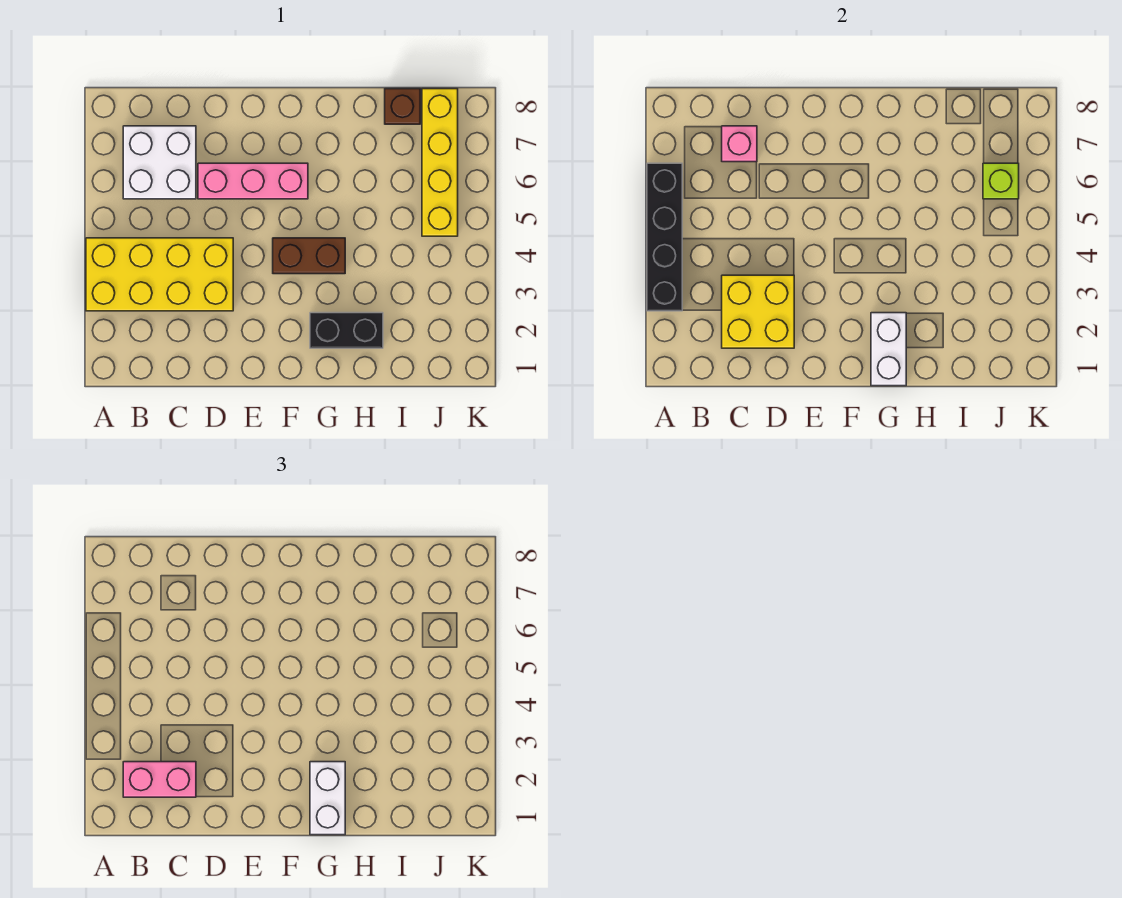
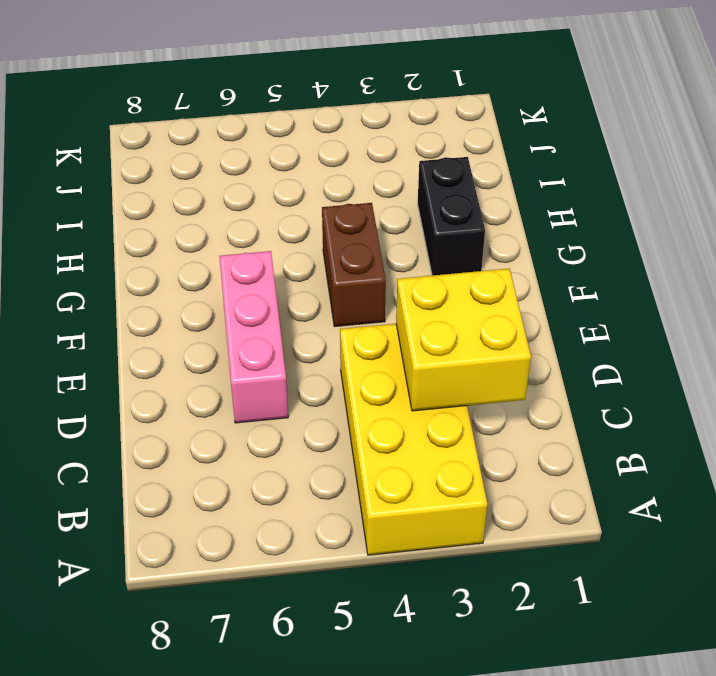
none -> white brick B6:C7 level 1
none -> brown brick I8 level 1
none -> yellow brick J5:J8 level 1

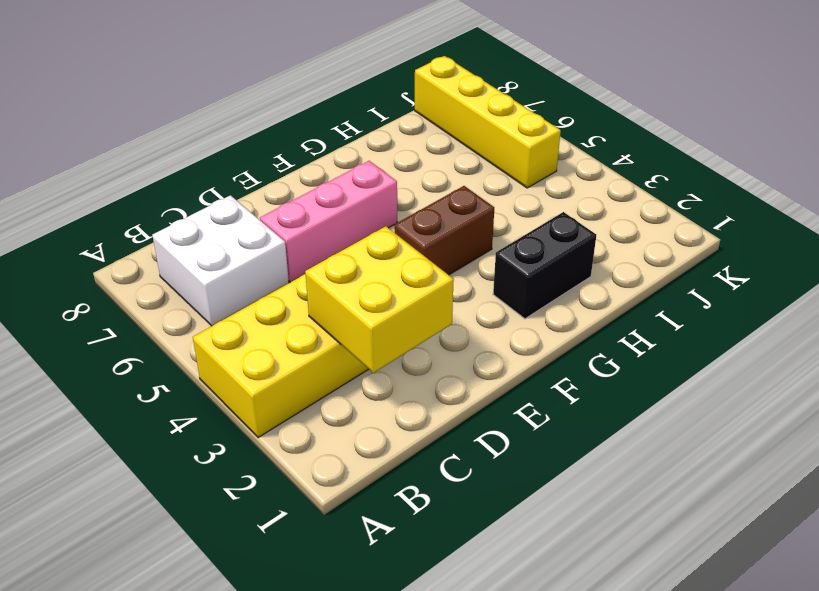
none -> brown brick I8 level 1
none -> black brick A3:A6 level 2
none -> pink brick C7 level 2

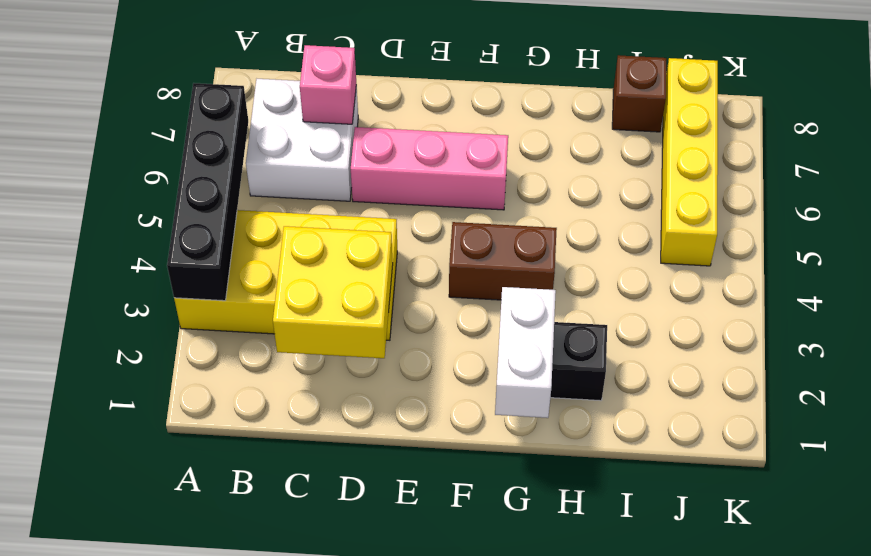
none -> lime brick J6 level 2
none -> pink brick B2:C2 level 3
none -> white brick G1:G2 level 3

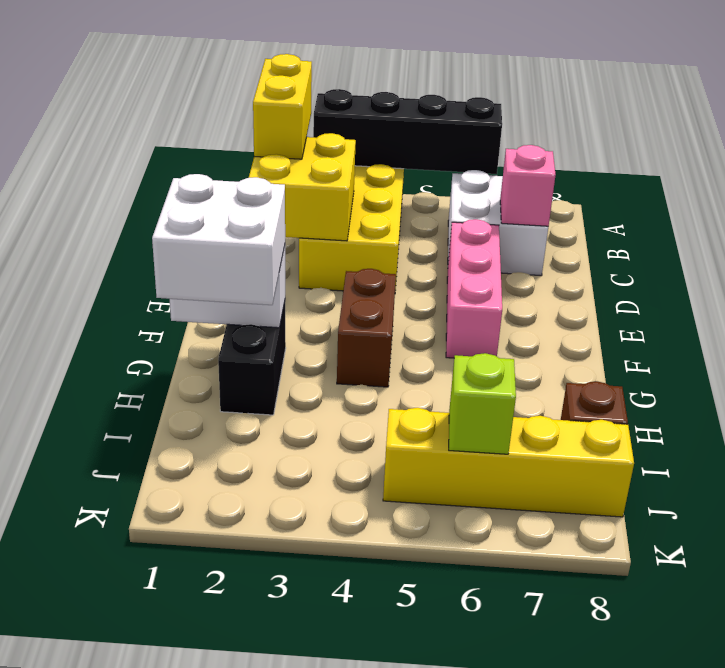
yellow brick B2:C2 level 3 -> pink brick B2:C2 level 3
white brick G1:H2 level 3 -> white brick G1:G2 level 3

